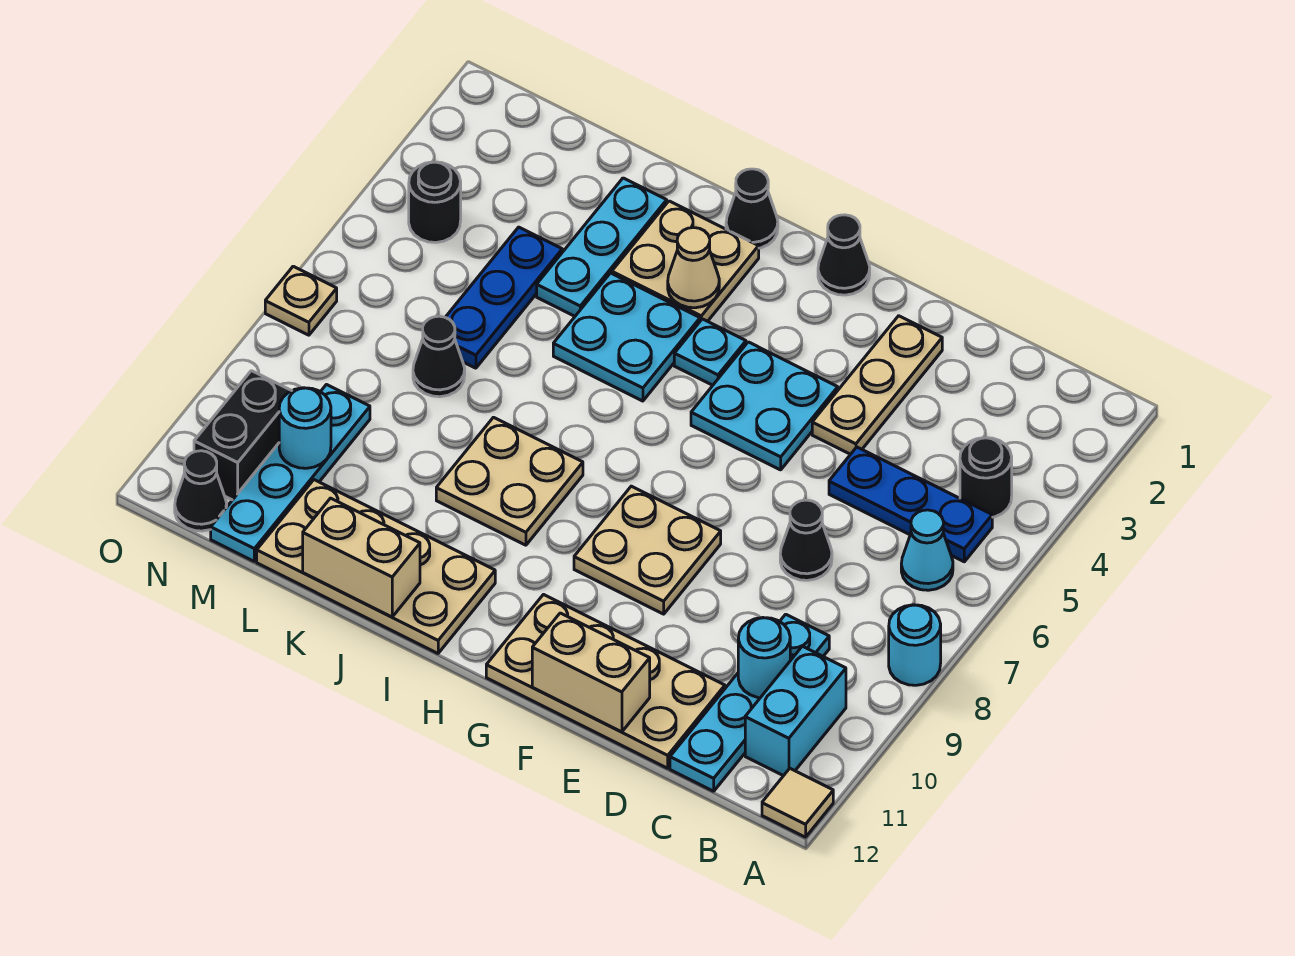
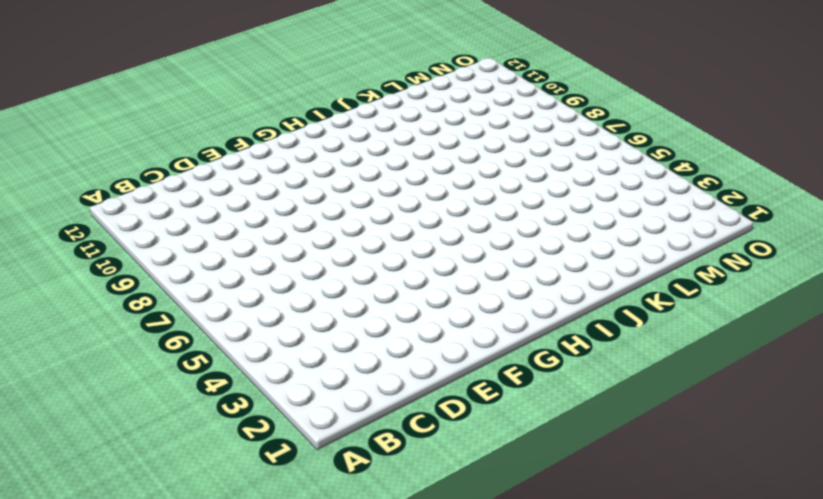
none -> cyan round brick A8 level 1
none -> tan tile A12 level 1
none -> black round brick B4 level 1
none -> blue plate B5:D5 level 1

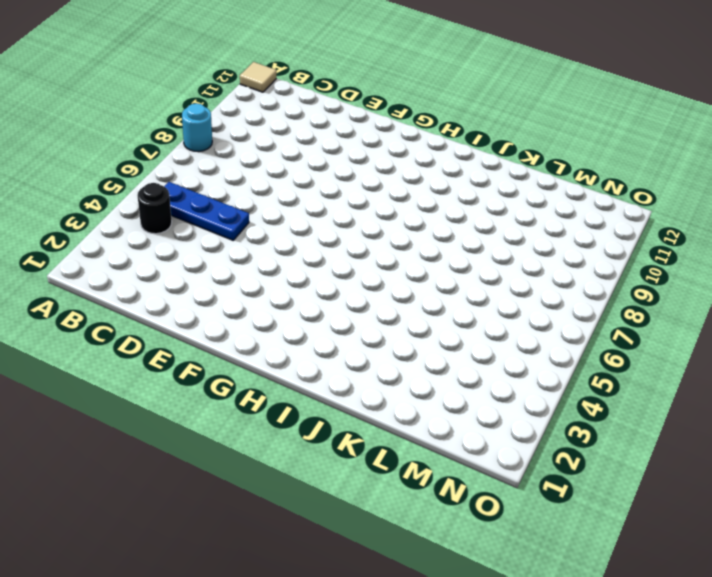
none -> cyan cone B6 level 1
none -> cyan brick B10:B11 level 1
none -> cyan plate C9:C12 level 1
none -> black cone D7 level 1

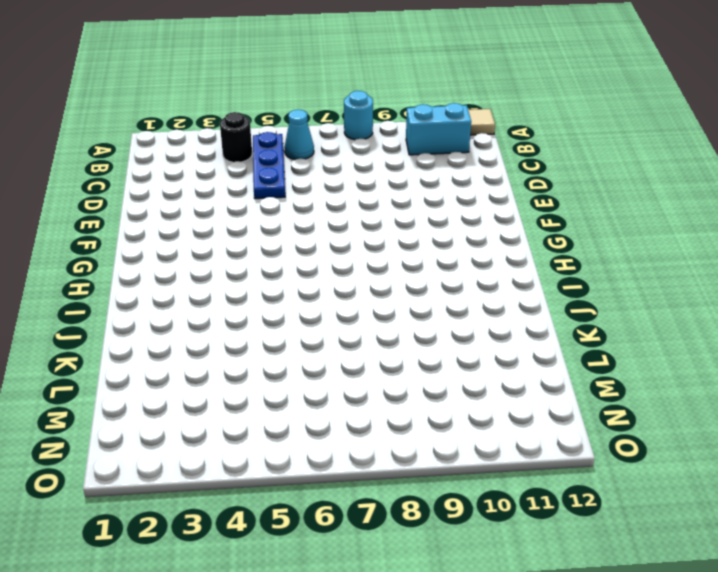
none -> cyan plate C9:C12 level 1
none -> black cone D7 level 1
none -> tan plate D11:G12 level 1
none -> tan plate E2:E4 level 1

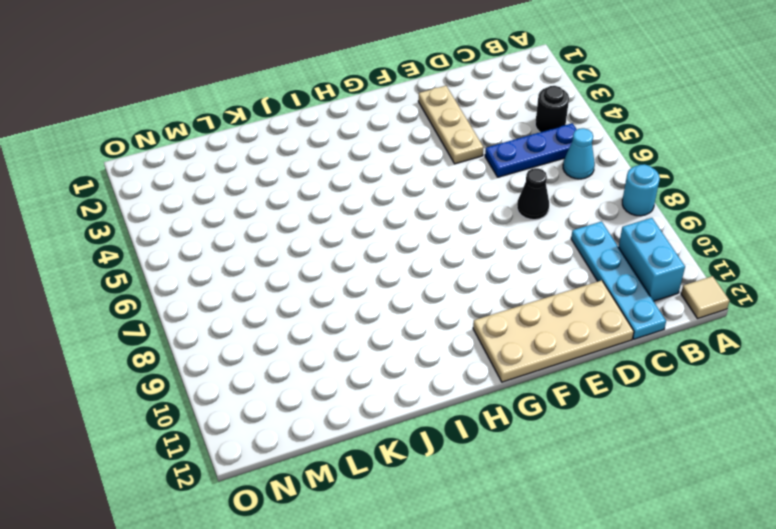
none -> cyan plate F4:G5 level 1
none -> tan plate F8:G9 level 1
none -> black cone G1 level 1
none -> cyan plate H4 level 1

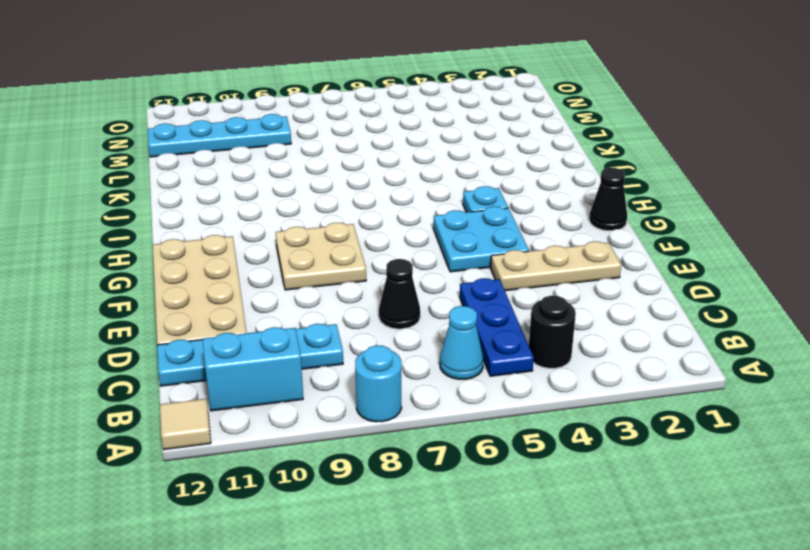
none -> black cone I1 level 1
none -> tan plate I2:J3 level 1
none -> cyan plate I4:J5 level 1
none -> tan plate I8:J9 level 1

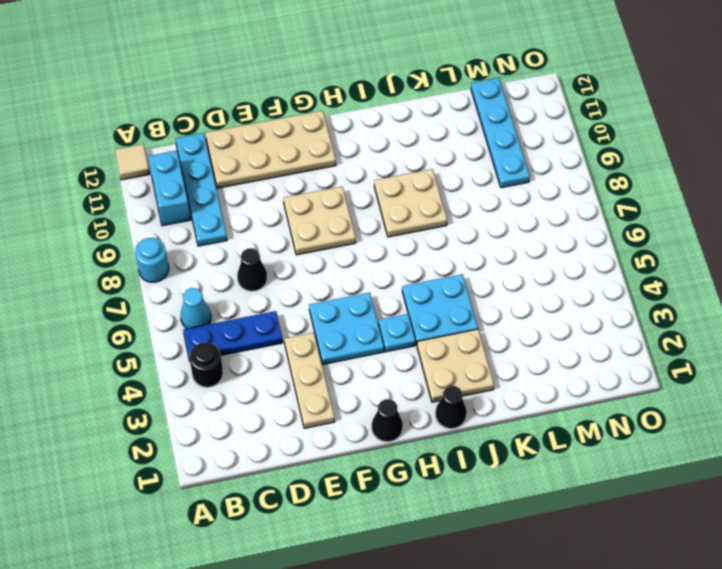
none -> tan plate I11:L12 level 1
none -> cyan plate K2:K4 level 1
none -> blue plate L4:L6 level 1
none -> black cone L7 level 1

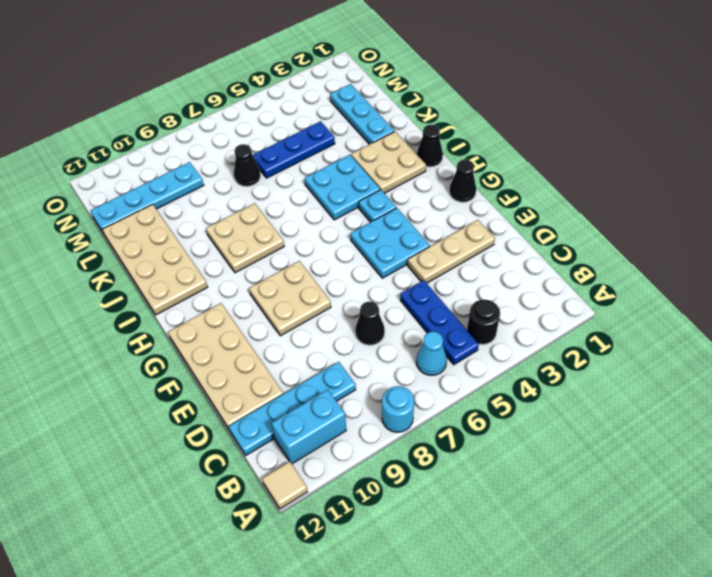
cyan plate K2:M2 level 1 -> cyan plate K2:K4 level 1
none -> black round brick N4 level 1
none -> black brick N10:N11 level 1
none -> black cone N12 level 1
none -> tan plate O7 level 1

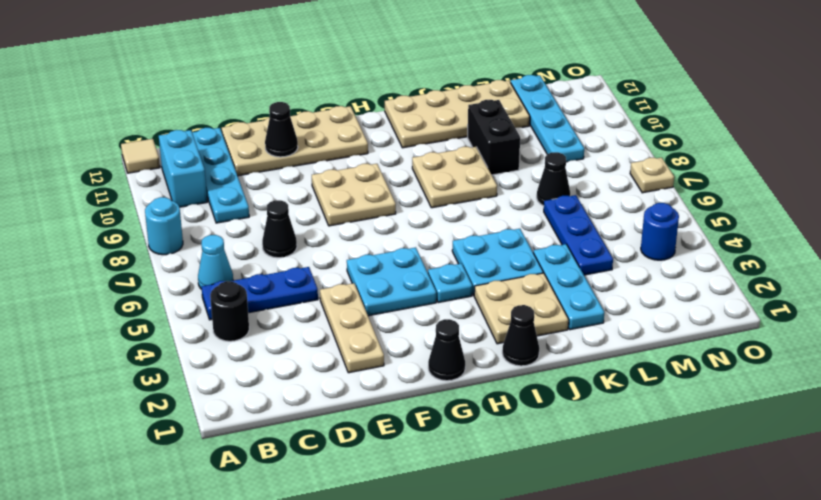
black cone E11 level 2 -> black cone N12 level 1
black brick K9:K10 level 1 -> black brick N10:N11 level 1
blue round brick N4 level 1 -> black round brick N4 level 1
none -> cyan round brick C10 level 2
none -> tan brick E12:F12 level 2
none -> tan cone I3 level 2
none -> tan brick J12:K12 level 2

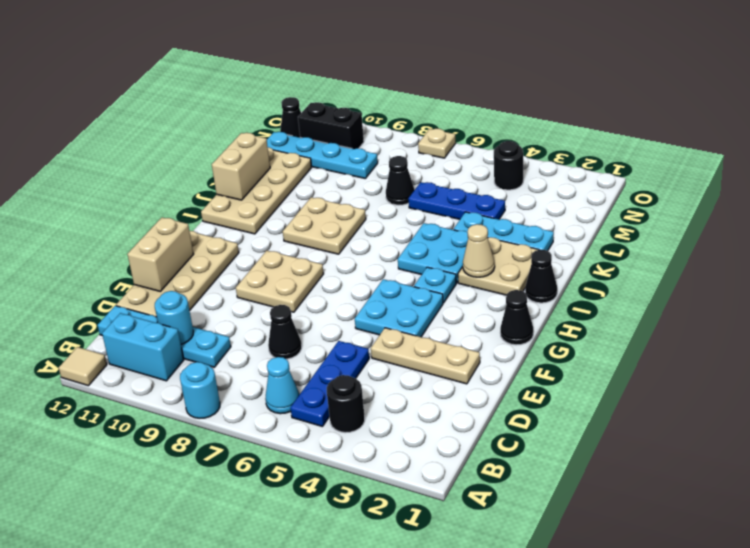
none -> cyan round brick M10 level 2

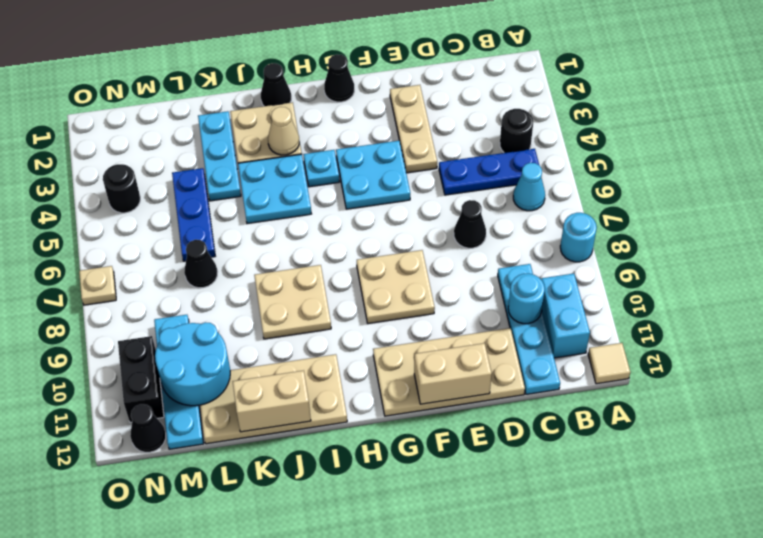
cyan round brick L10:M11 level 2 -> cyan round brick M10 level 2

